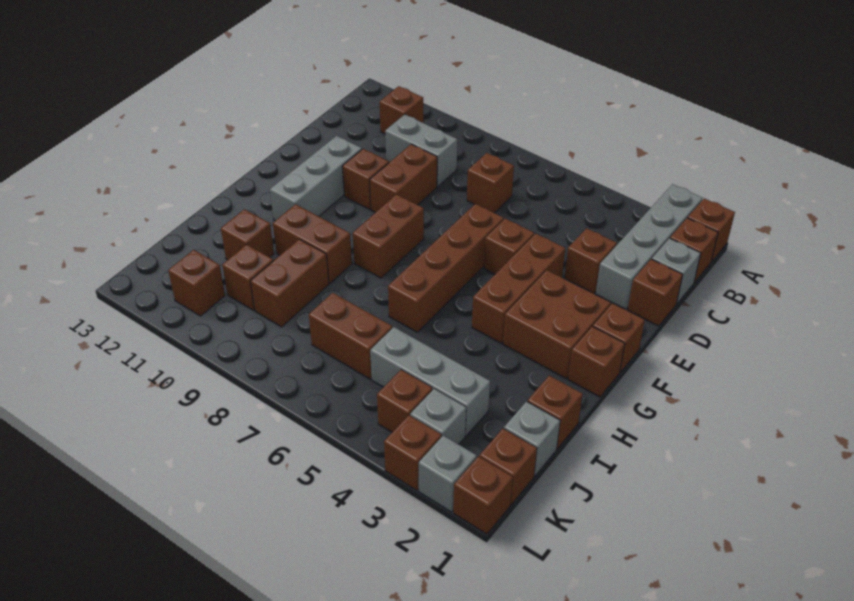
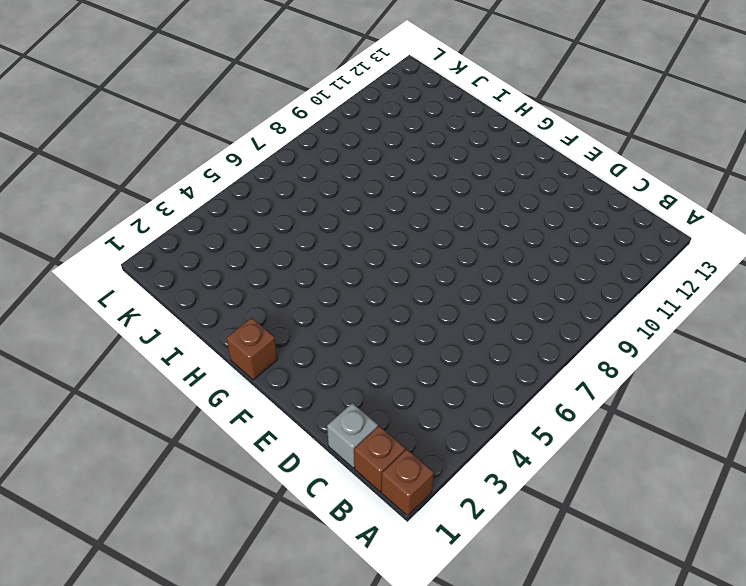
none -> grey brick A2:D2 level 1
none -> brown brick B11 level 1
none -> brown brick C7 level 1
none -> grey brick C9:C10 level 1

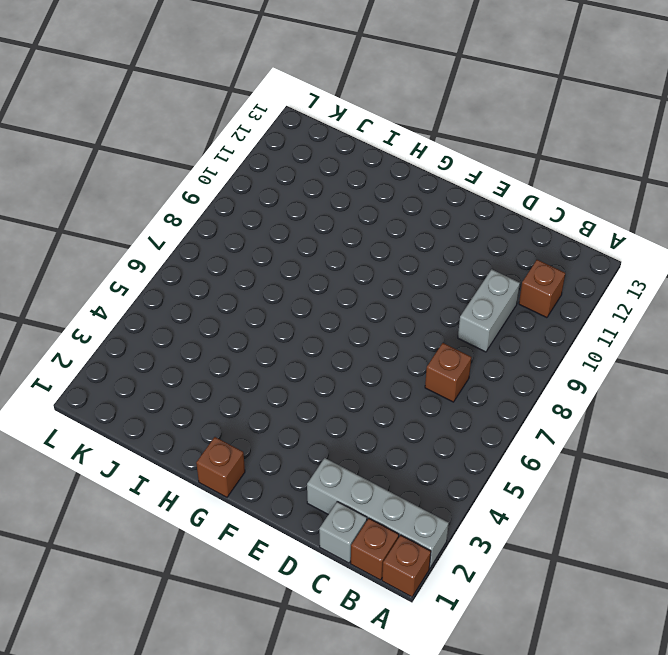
none -> brown brick D1 level 1
none -> brown brick D3 level 1
none -> brown brick D9:E9 level 1
none -> brown brick E4:G4 level 1

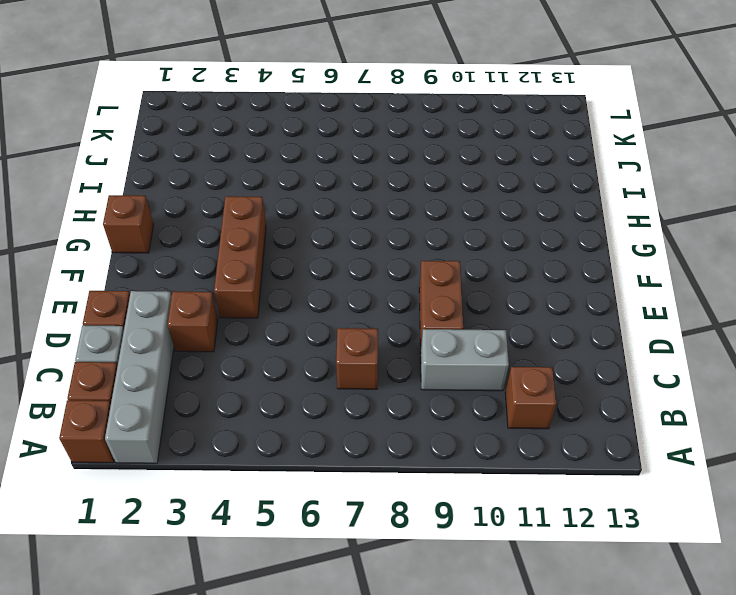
none -> brown brick E5 level 1
none -> brown brick E6:H6 level 1
none -> brown brick E10 level 1
none -> grey brick E11:G11 level 1

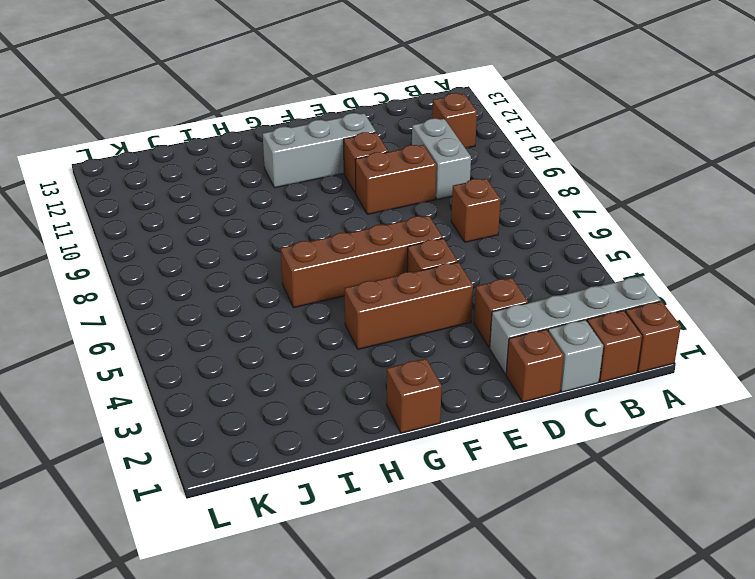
none -> brown brick F1 level 1
none -> brown brick F2:G3 level 1
none -> brown brick F8:G8 level 1
none -> brown brick H9:H10 level 1

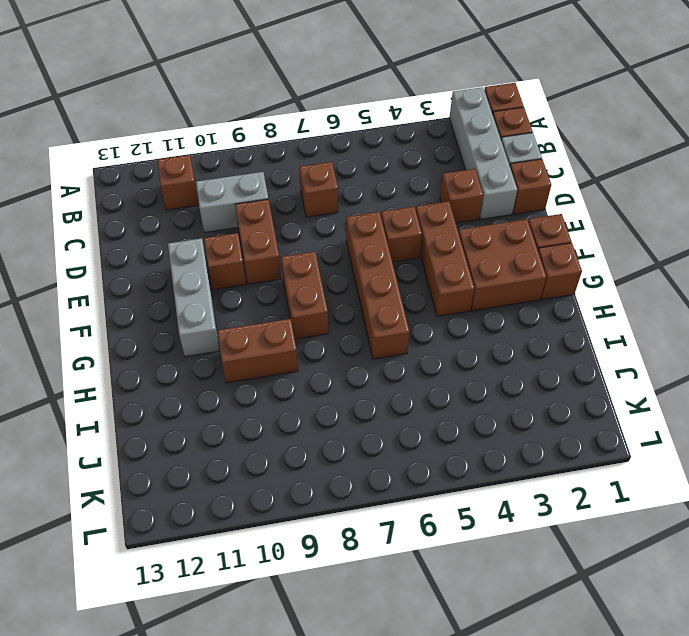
none -> brown brick I1 level 1
none -> brown brick I9:J9 level 1
none -> brown brick I11 level 1
none -> grey brick J1 level 1

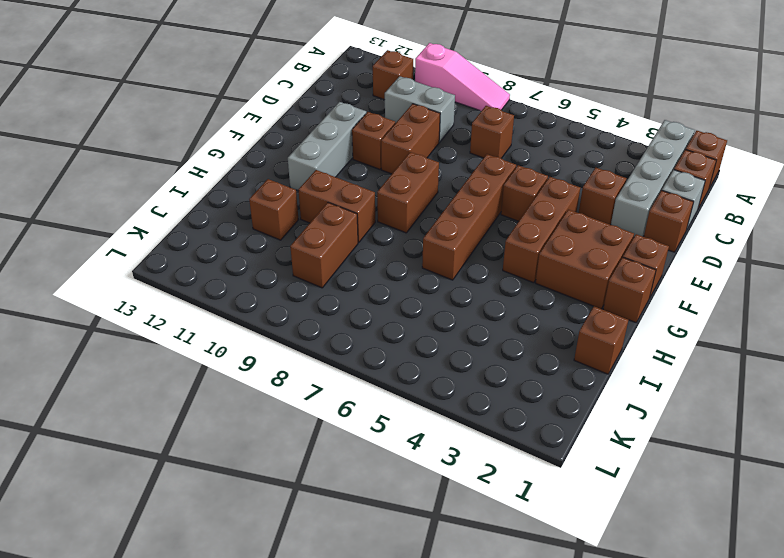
pink slope A8:A10 level 1 top 10 -> none
none -> grey brick J1 level 1
none -> grey brick J3:J5 level 1
none -> brown brick J6:J7 level 1
none -> brown brick J10 level 1

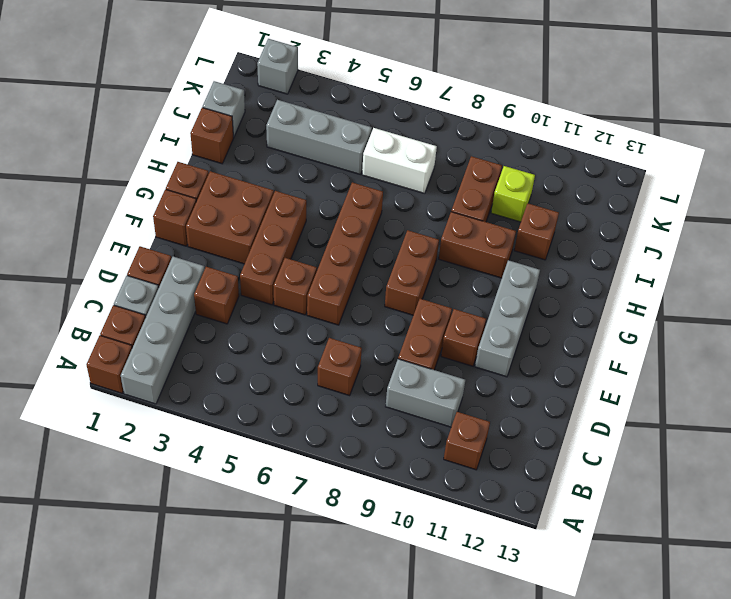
white brick J6:J7 level 1 -> brown brick J6:J7 level 1
lime brick J10 level 1 -> brown brick J10 level 1
none -> brown brick K1 level 1
none -> grey brick K3 level 1
none -> brown brick K4 level 1
none -> brown brick K11 level 1

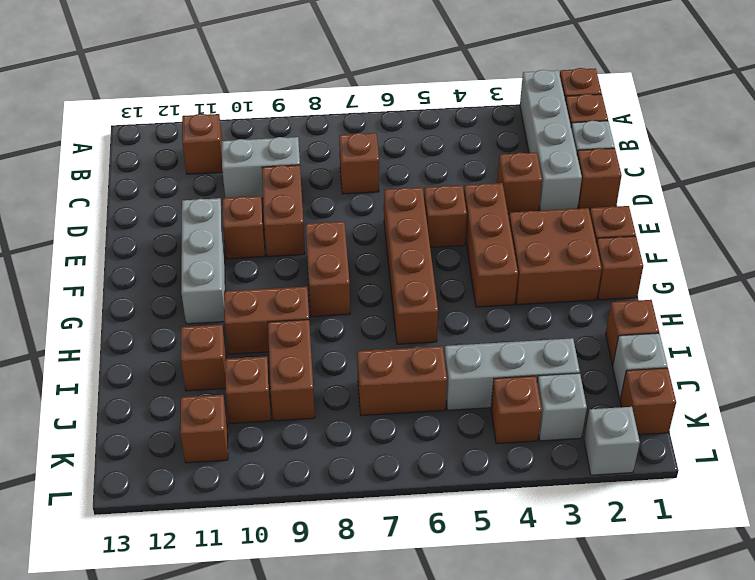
none -> brown brick L1 level 1
none -> brown brick L3 level 1

